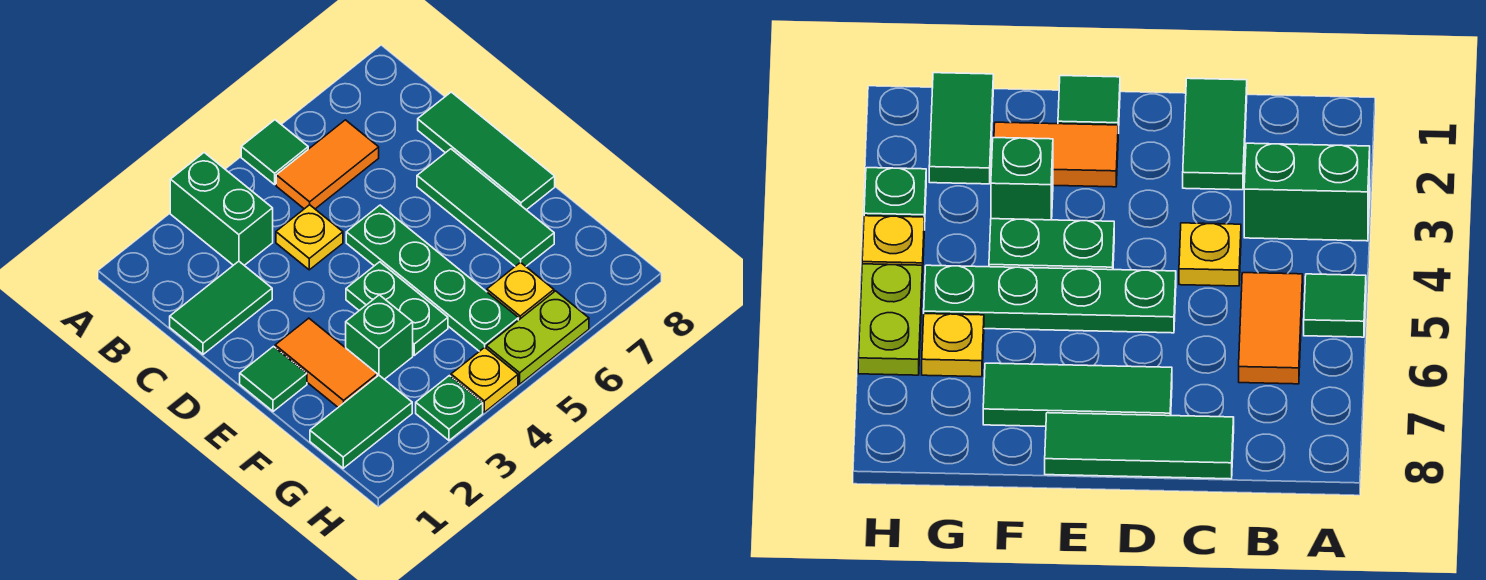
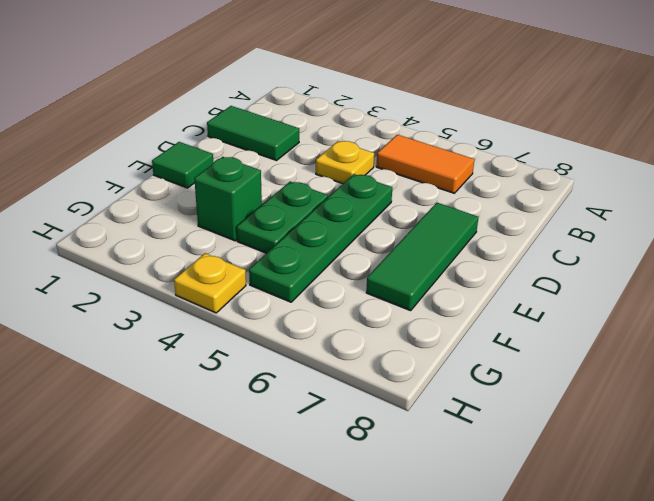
none -> green brick A3:B3 level 1
none -> green tile A5 level 1
none -> green tile C8:E8 level 1

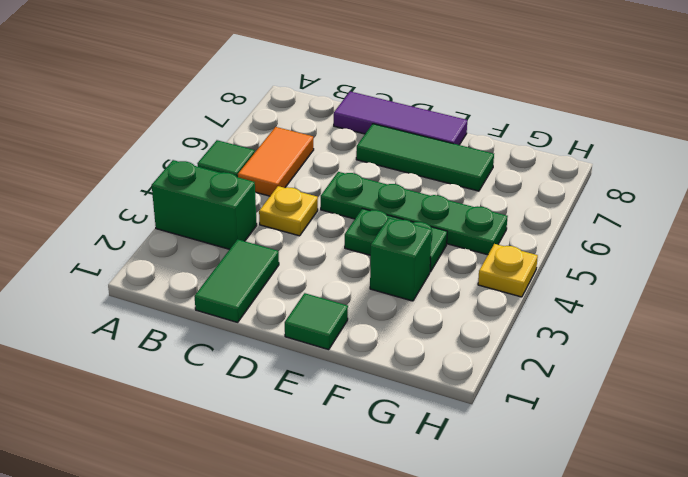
purple tile C8:E8 level 1 -> green tile C8:E8 level 1
none -> orange tile E2:F2 level 1
none -> green tile G1:G2 level 1
none -> yellow plate G6 level 1

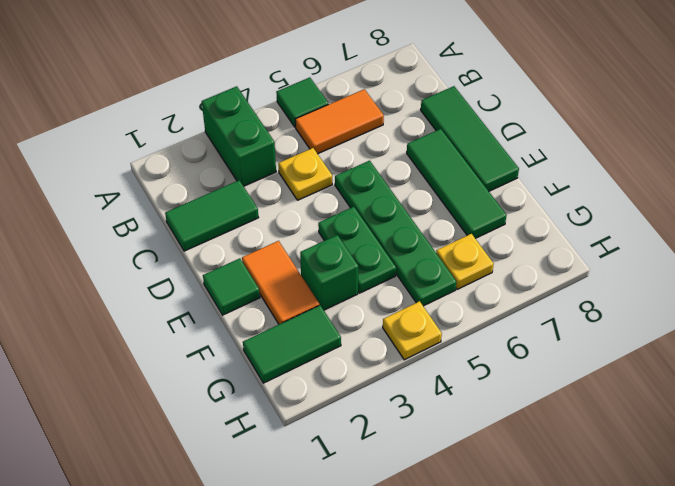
none -> green plate H3 level 1
none -> lime plate H5:H6 level 1

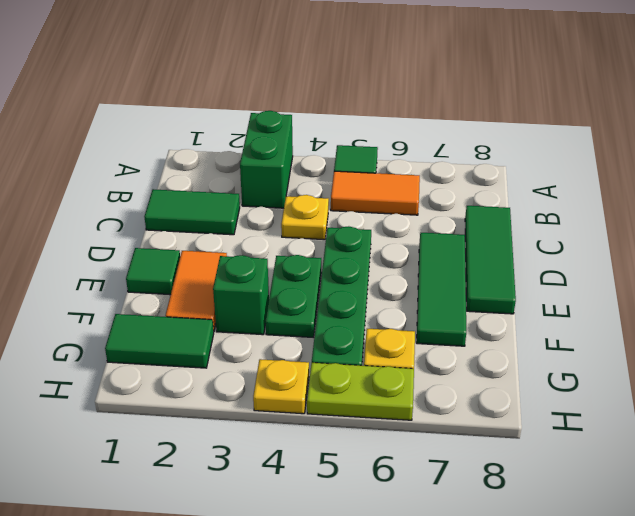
none -> green plate H3 level 1

